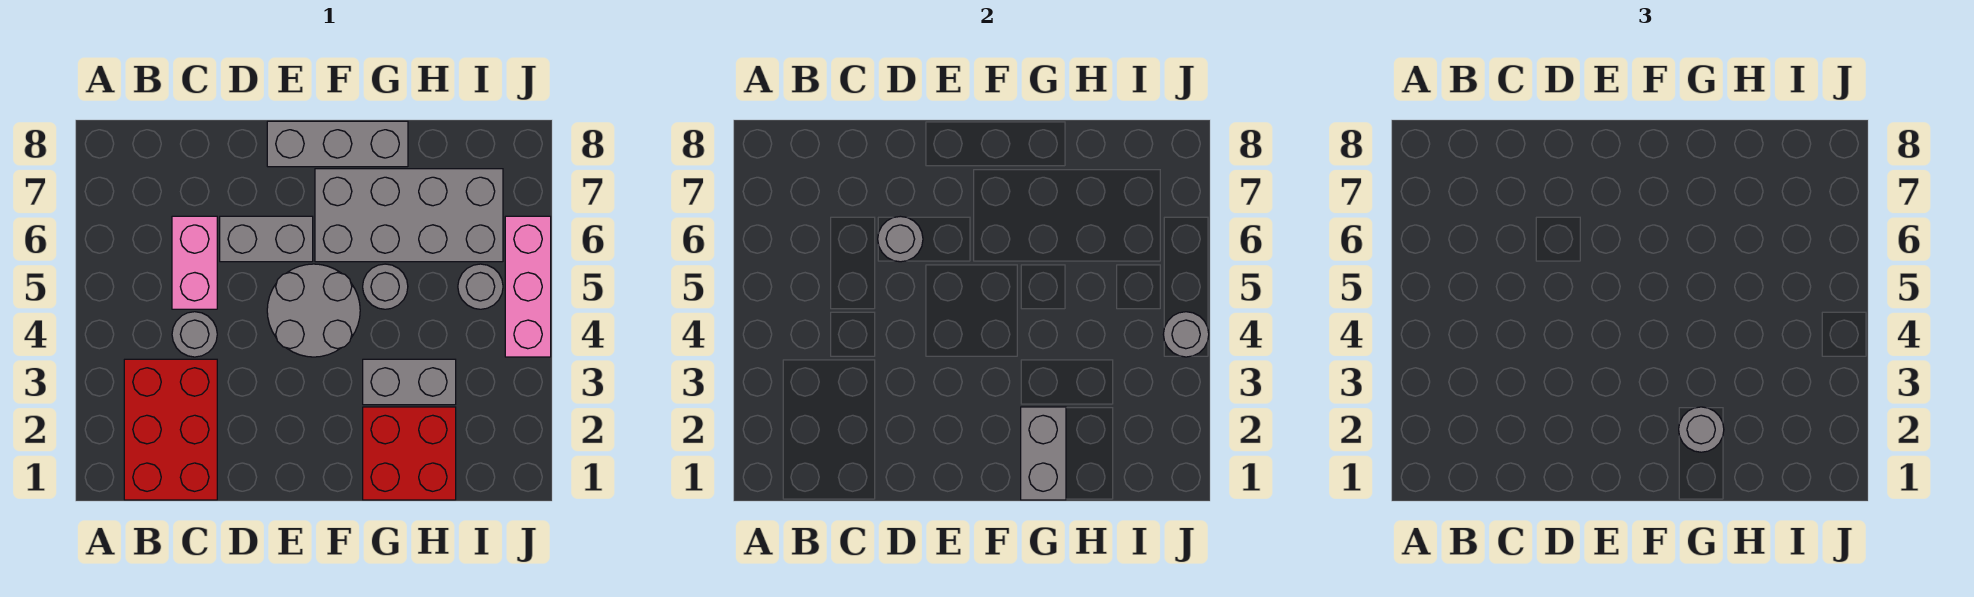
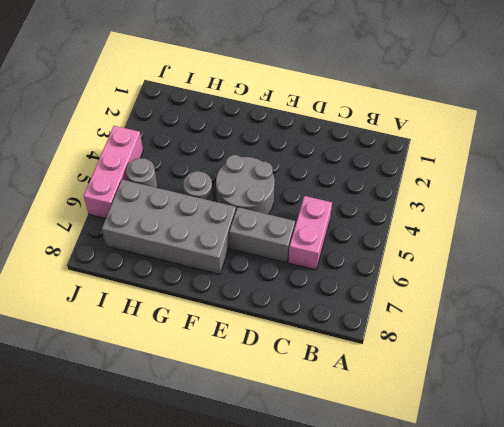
none -> red brick B1:C3 level 1
none -> grey round brick C4 level 1
none -> grey brick E8:G8 level 1

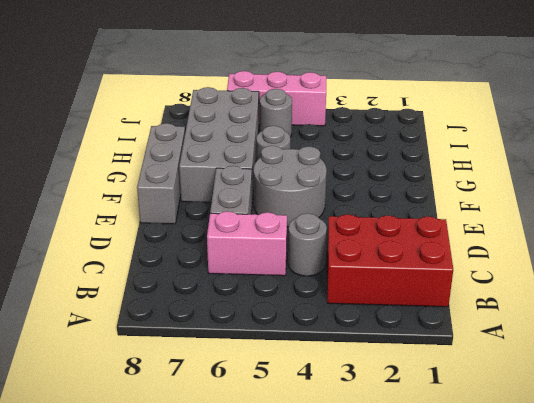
none -> red brick G1:H2 level 1
none -> grey brick G3:H3 level 1
none -> grey round brick D6 level 2

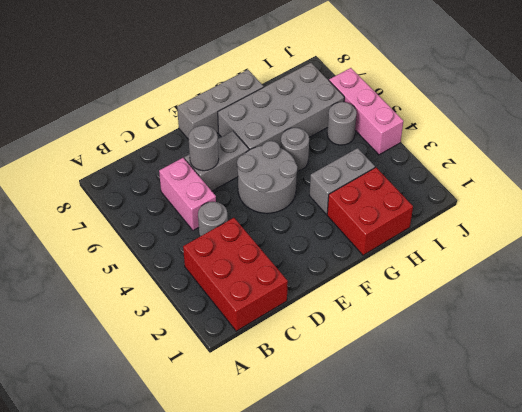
none -> grey brick G1:G2 level 2
none -> grey round brick J4 level 2
none -> grey round brick G2 level 3

